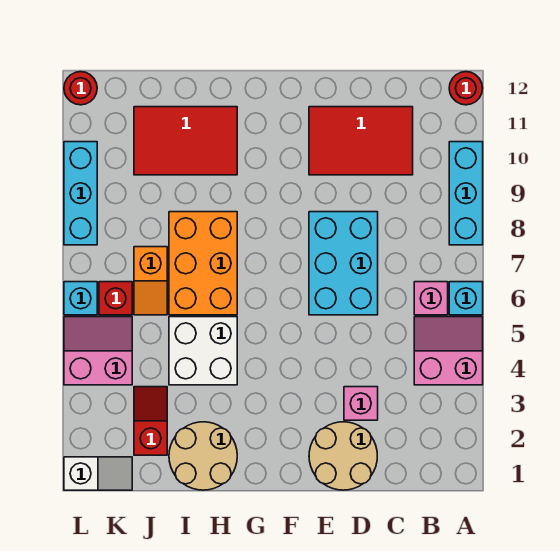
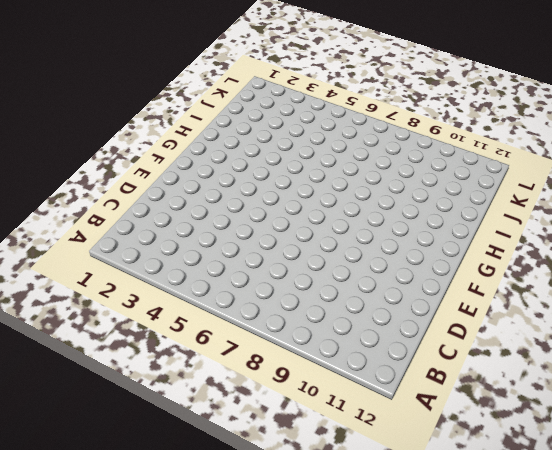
none -> pink slope A4:B5 level 1 top 4
none -> cyan brick A6 level 1
none -> cyan brick A8:A10 level 1

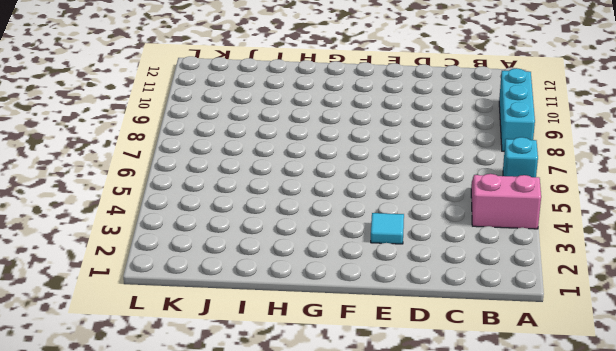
cyan tile E3 level 1 -> none
none -> red round brick A12 level 1
none -> pink brick B6 level 1
none -> red tile C10:E11 level 1

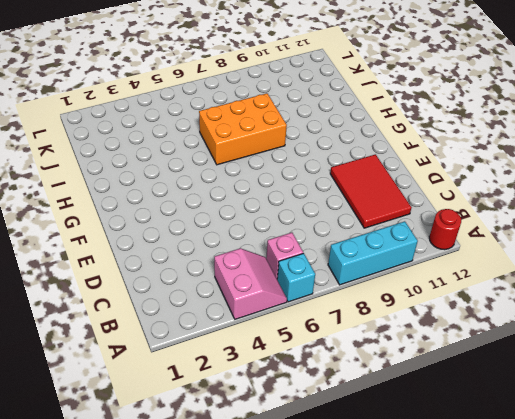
none -> tan round brick D1:E2 level 1
none -> pink brick D3 level 1
none -> cyan brick D6:E8 level 1

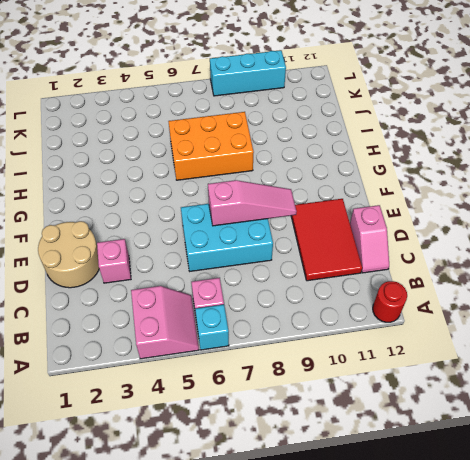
pink slope C12:D12 level 1 top D -> none
pink slope E7:E9 level 2 top 7 -> none
none -> cyan brick A8:A10 level 1
none -> tan round brick H1:I2 level 1
none -> white brick H4:I5 level 1

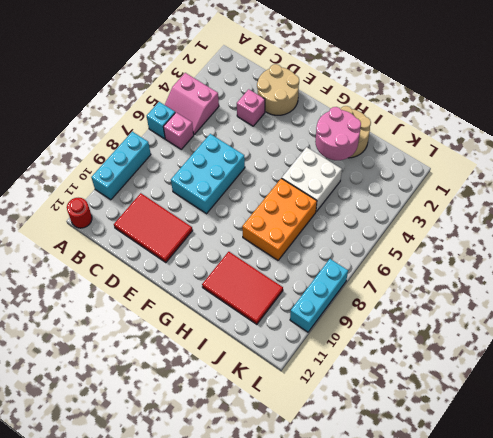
pink round brick H2:I3 level 2 -> none
none -> red slope J2:J3 level 1 top 2
none -> orange slope J6:J7 level 1 top 7
none -> white slope K1:L1 level 1 top L

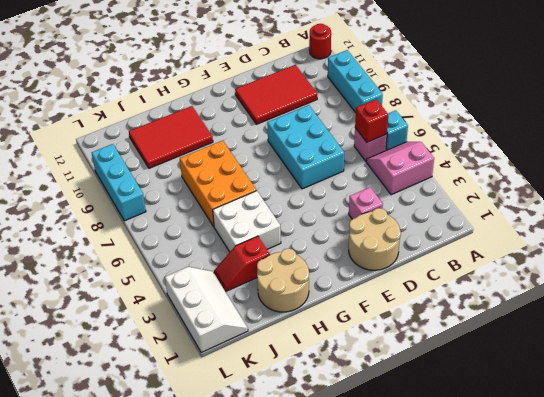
red brick B6 level 2 -> red brick K6 level 1
red slope I3:J3 level 1 top I -> red slope J2:J3 level 1 top 2
white slope K1:L3 level 1 top L -> white slope K1:L1 level 1 top L
none -> orange slope J6:J7 level 1 top 7
none -> pink slope K4:L5 level 1 top 4
none -> cyan brick L6 level 1

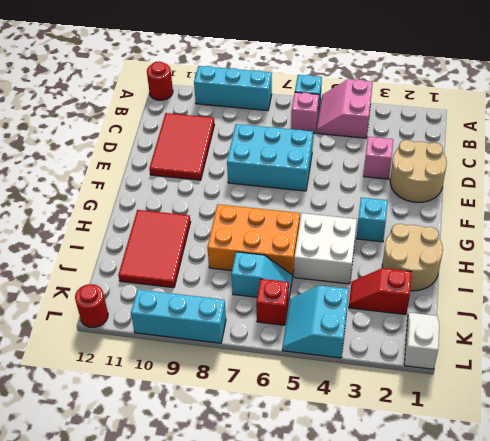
cyan brick G3 level 1 -> cyan brick L6 level 1
cyan slope J6:J7 level 1 top 7 -> orange slope J6:J7 level 1 top 7
cyan slope K4:L5 level 1 top 4 -> pink slope K4:L5 level 1 top 4

